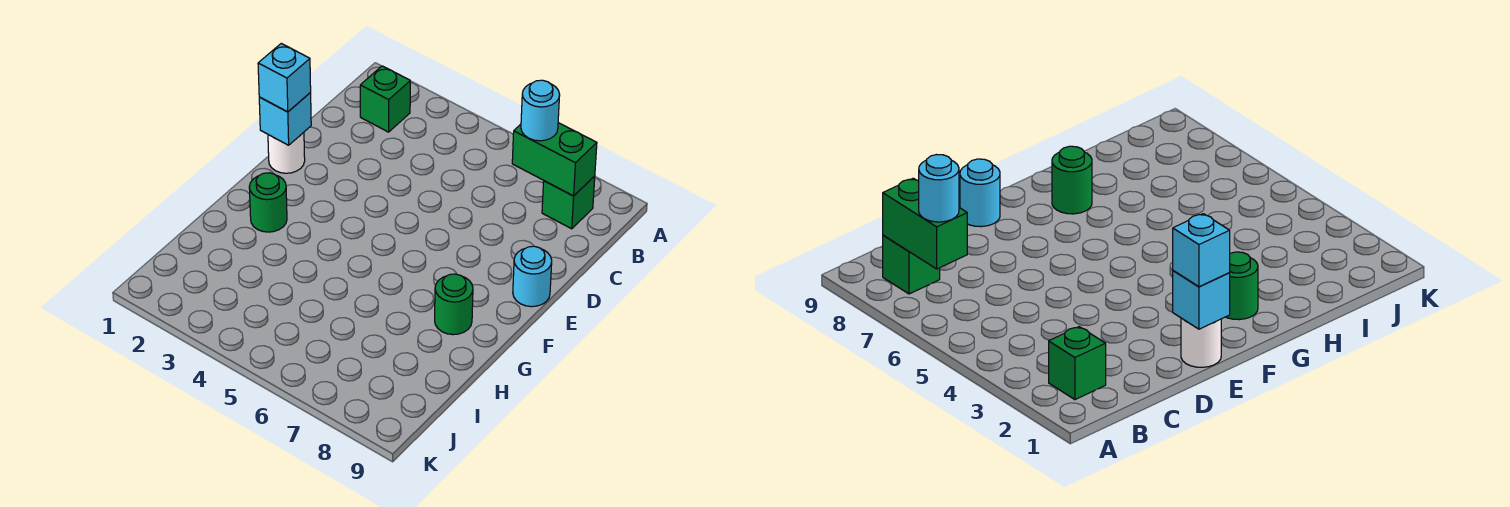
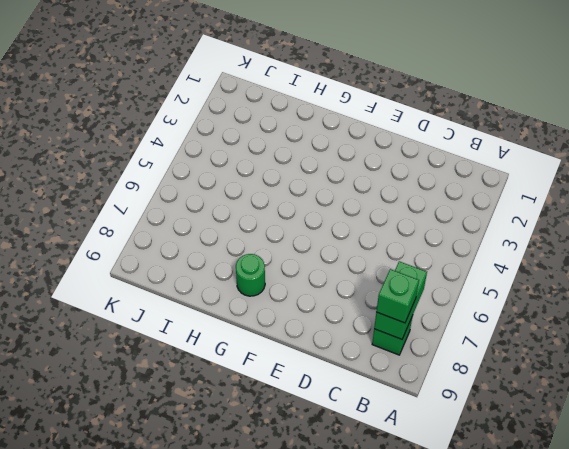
green brick B8 level 3 -> green brick B2 level 1
none -> white round brick E1 level 1
none -> cyan round brick E9 level 1

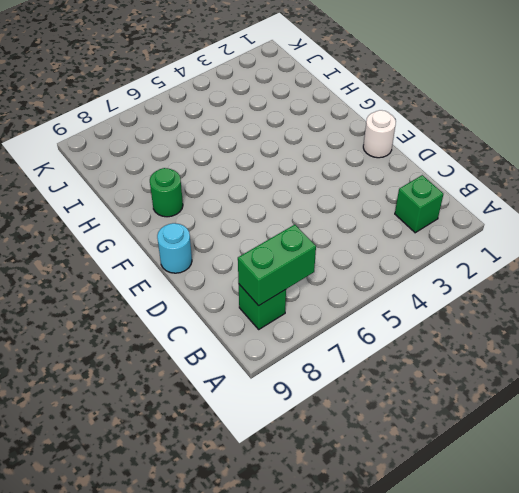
none -> green round brick G2 level 1
none -> cyan brick E1 level 2

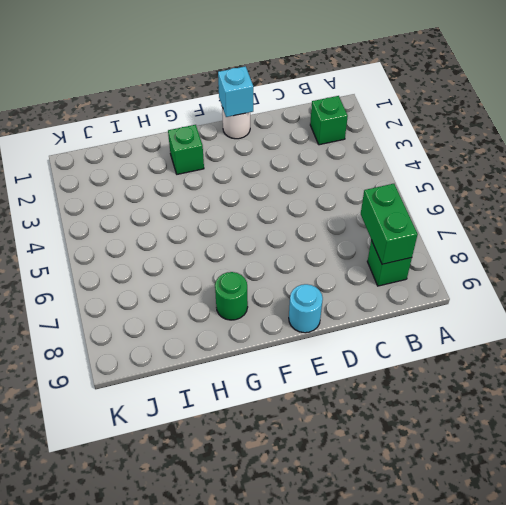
green brick G2 level 1 -> green round brick G2 level 1
none -> cyan round brick B7 level 3
none -> cyan brick E1 level 3

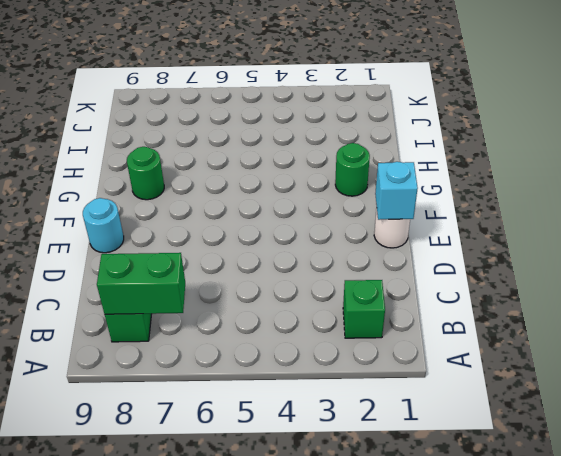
none -> cyan round brick B7 level 3
none -> cyan brick E1 level 3

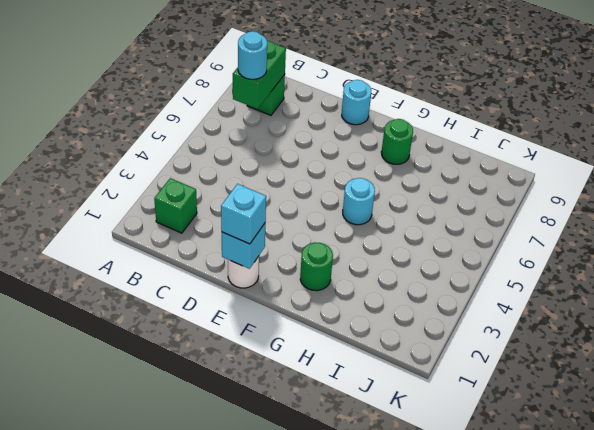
cyan round brick G5 level 1 -> none

